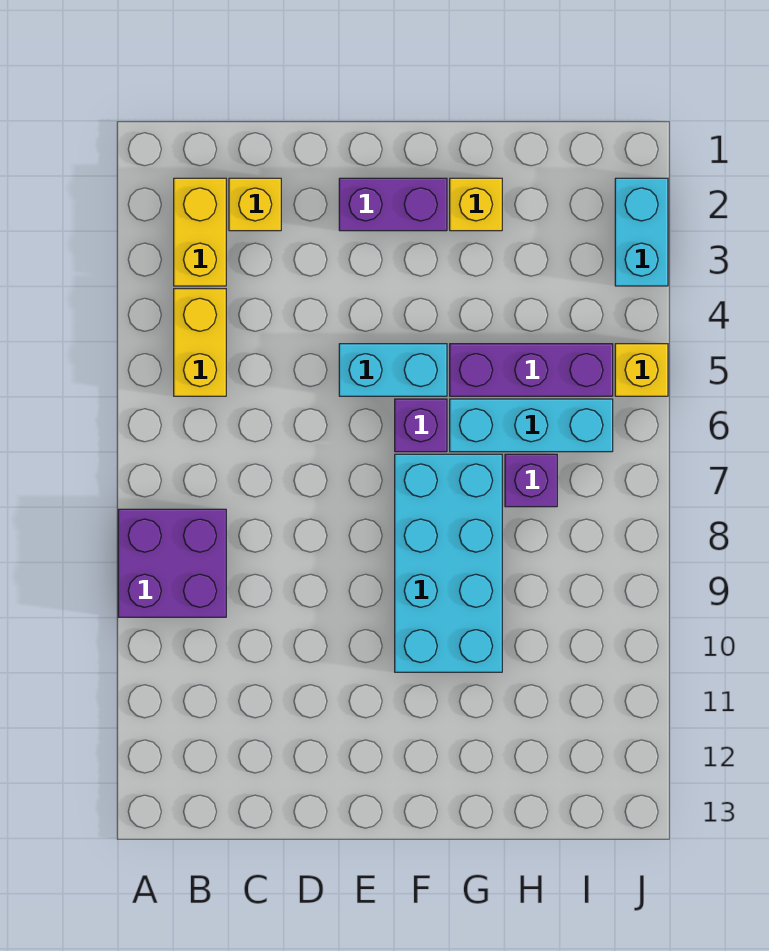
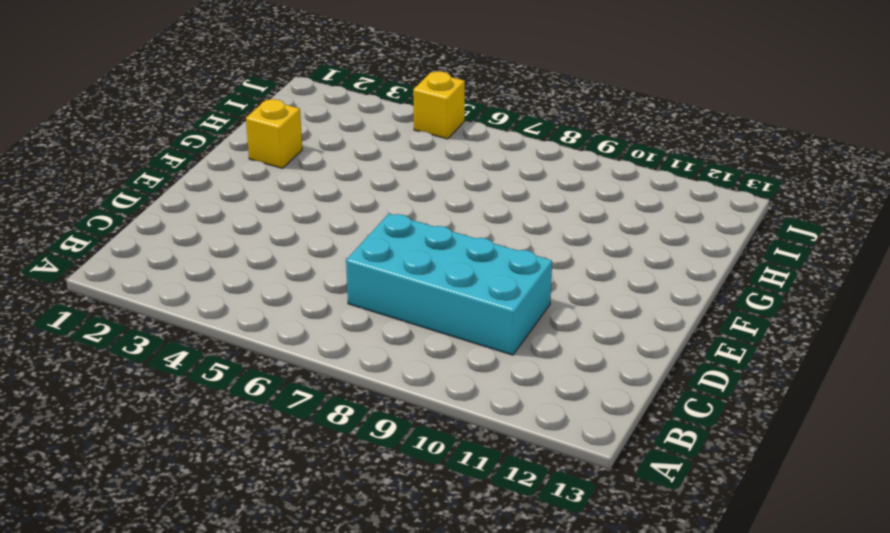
cyan brick C7:D10 level 1 -> cyan brick F7:G10 level 1
none -> purple brick A8:B9 level 1
none -> yellow brick B2:B3 level 1
none -> yellow brick B4:B5 level 1

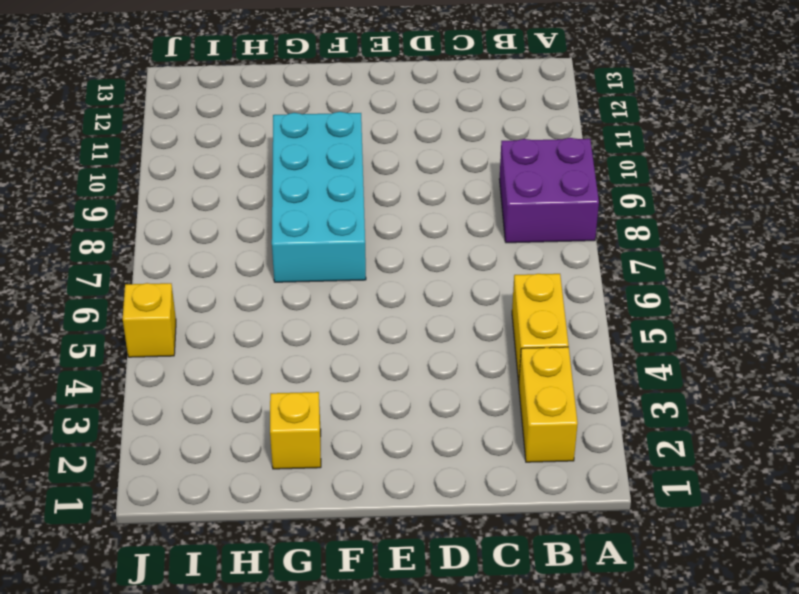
none -> yellow brick C2 level 1
none -> purple brick E2:F2 level 1
none -> cyan brick E5:F5 level 1

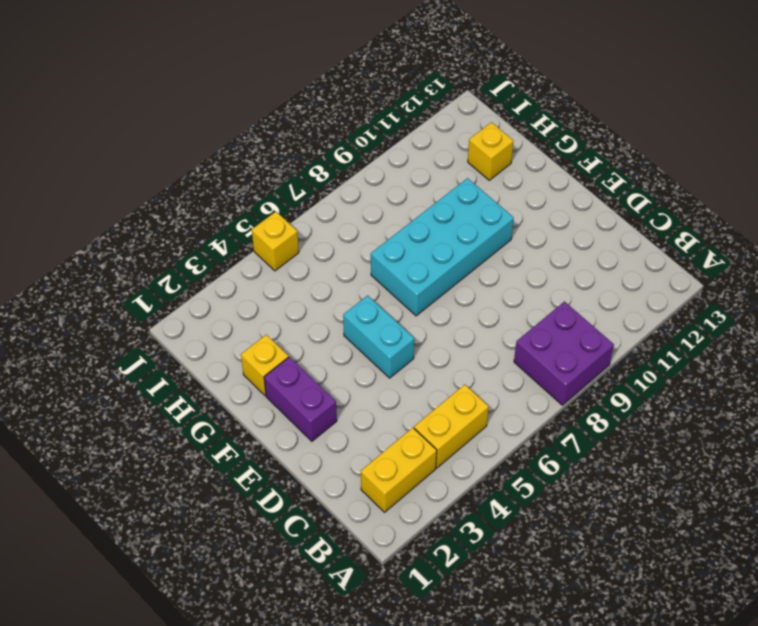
yellow brick H12 level 1 -> yellow brick C2 level 1
none -> purple brick F6 level 1
none -> purple brick G5:I5 level 1
none -> cyan brick G6:I6 level 1

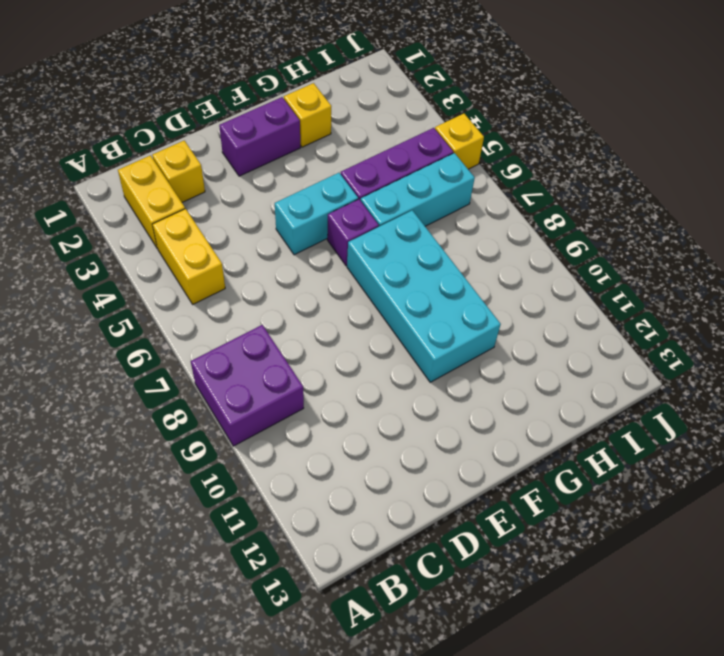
none -> purple brick H7 level 1
none -> cyan brick J2:J3 level 1

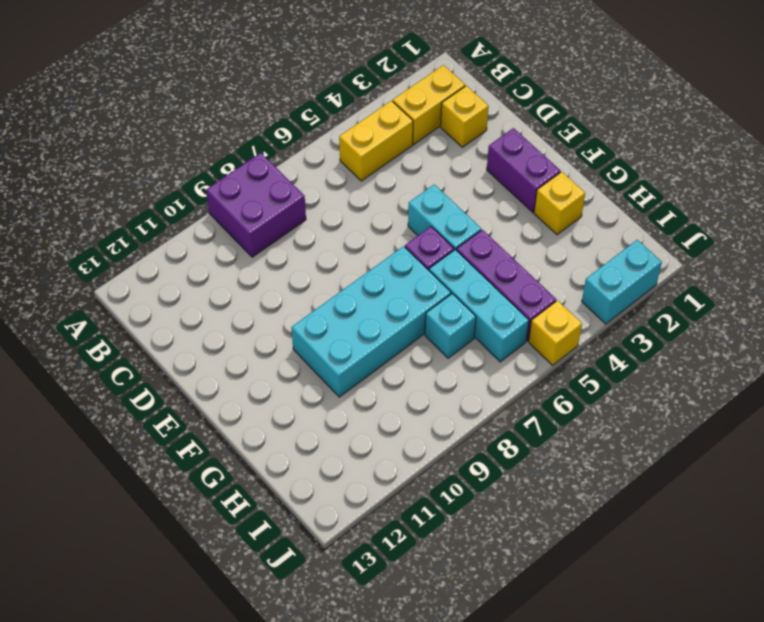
cyan brick H7 level 1 -> purple brick H7 level 1

